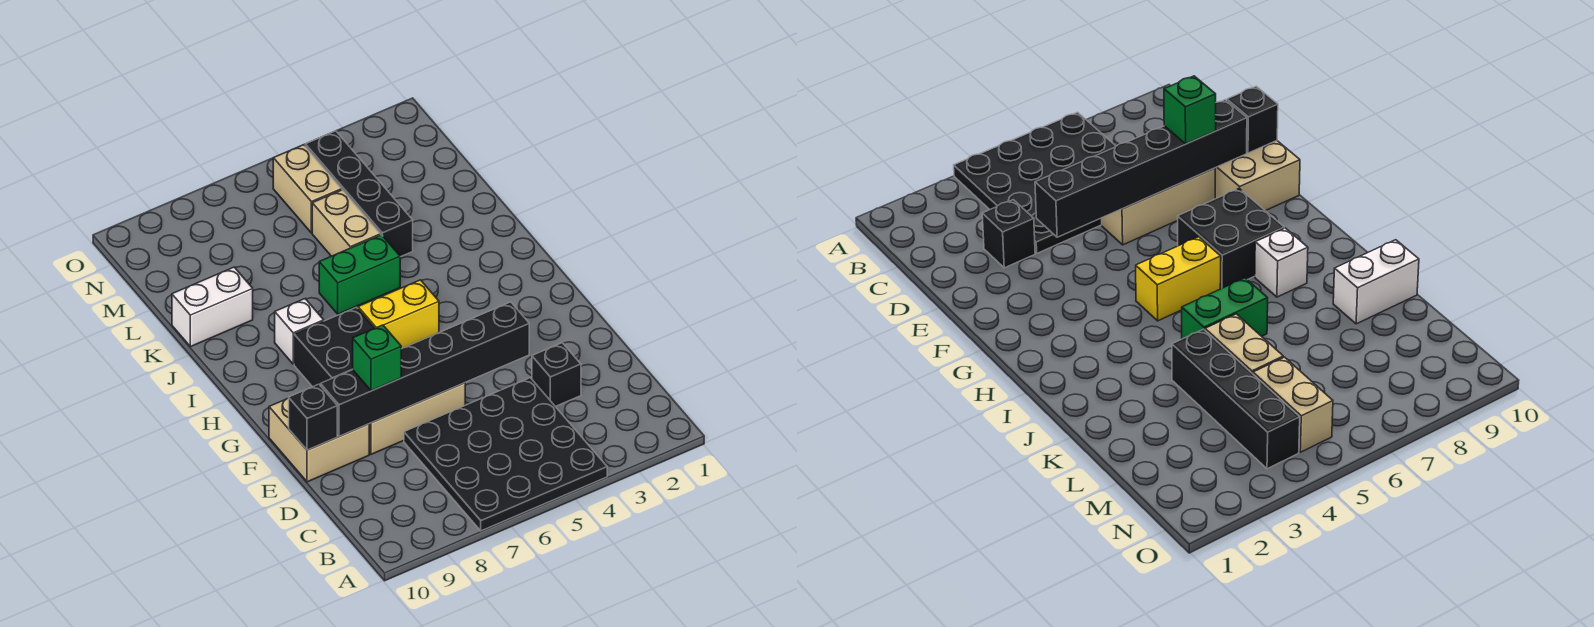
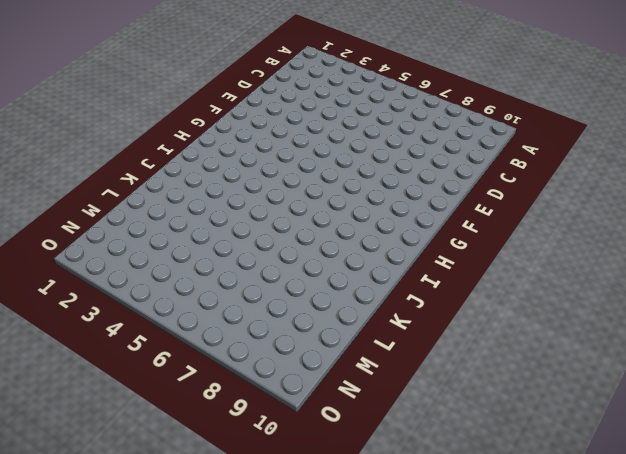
none -> black plate A4:D7 level 1
none -> black brick D3 level 1
none -> tan brick E6:E8 level 1

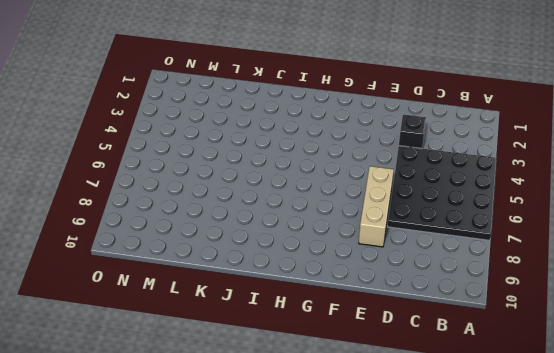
none -> tan brick E9:F10 level 1
none -> black brick G7:H8 level 1
none -> yellow brick H5:H6 level 1

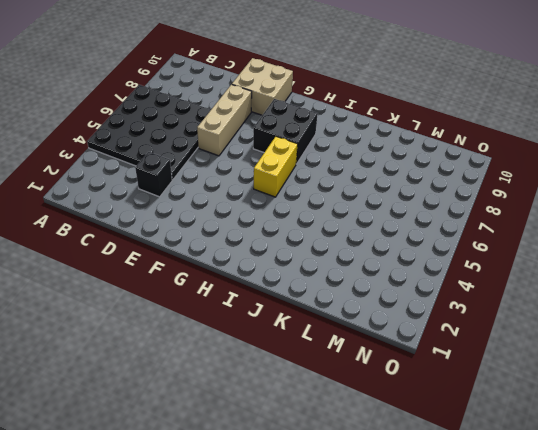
none -> white brick I8 level 1
none -> green brick J5:J6 level 1
none -> black brick K4:N4 level 1

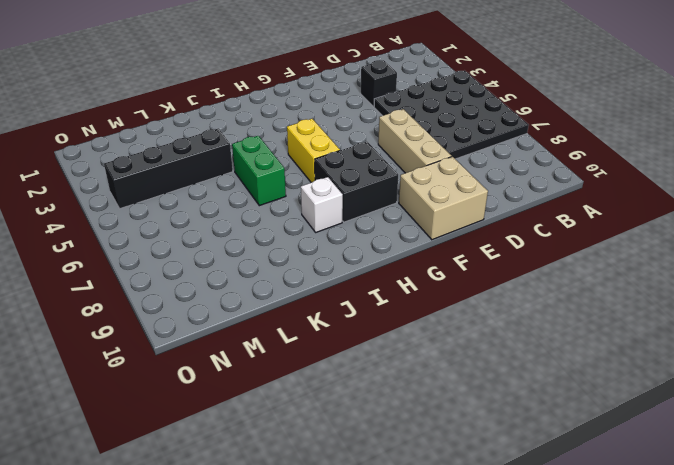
none -> tan brick K5:L5 level 1
none -> white brick K9:K10 level 1
none -> tan brick M5:N5 level 1

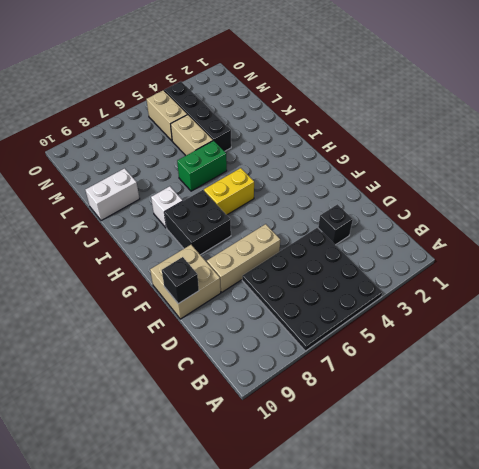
none -> black brick E4:E9 level 2
none -> green brick E8 level 3

